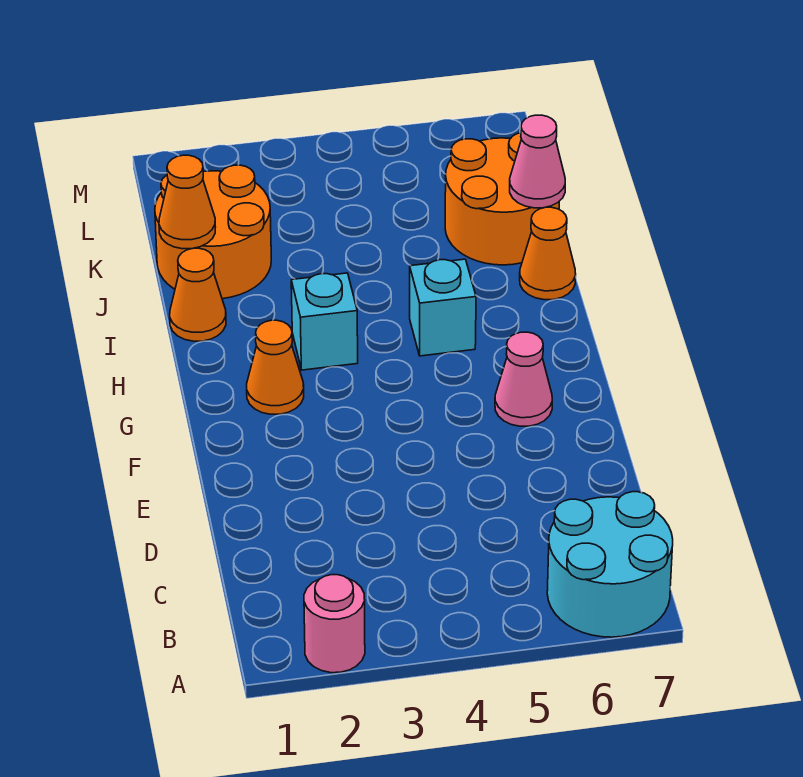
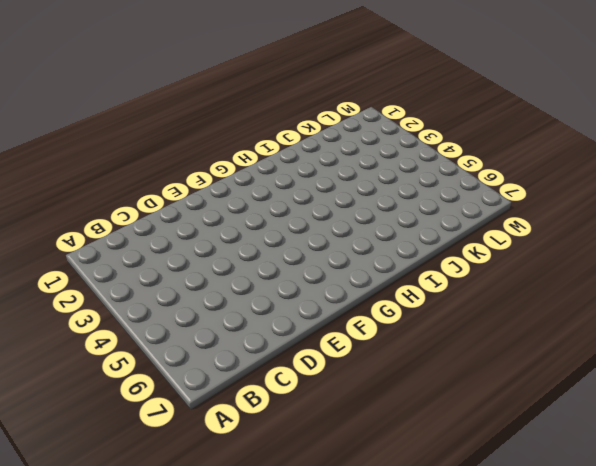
none -> pink round brick A2 level 1
none -> cyan round brick A6:B7 level 1
none -> pink cone F6 level 1

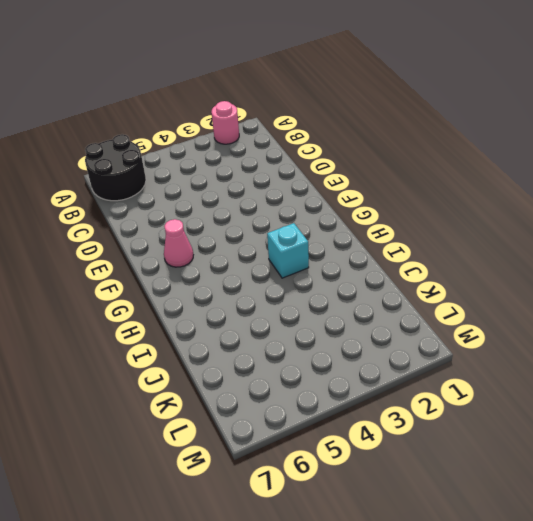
black round brick A6:B7 level 1 -> cyan round brick A6:B7 level 1
none -> orange cone G2 level 1
none -> cyan brick H5 level 1
none -> orange cone I1 level 1

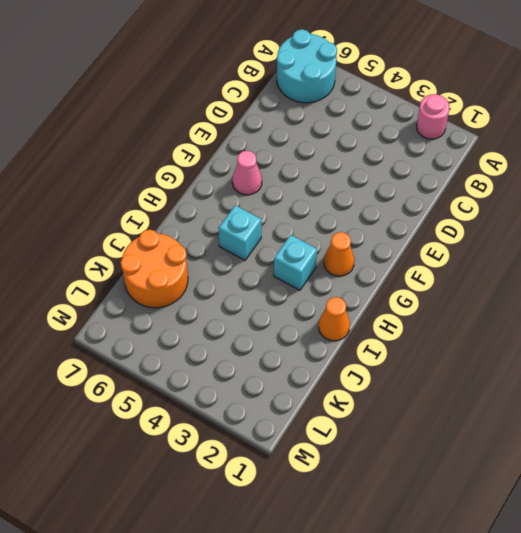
none -> orange cone I7 level 1
none -> orange round brick J1:K2 level 1
none -> orange cone J1 level 2

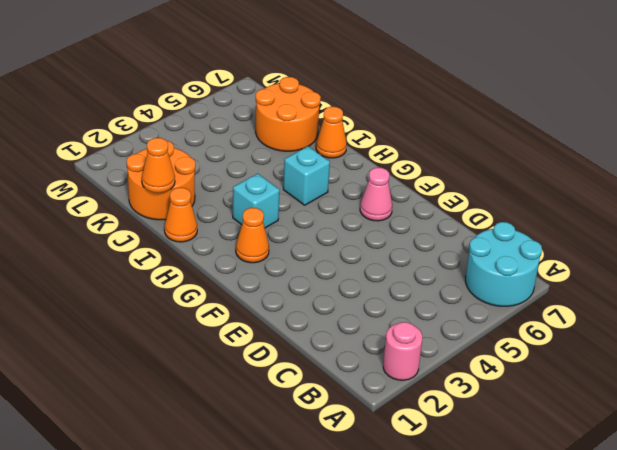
none -> pink cone J7 level 2

